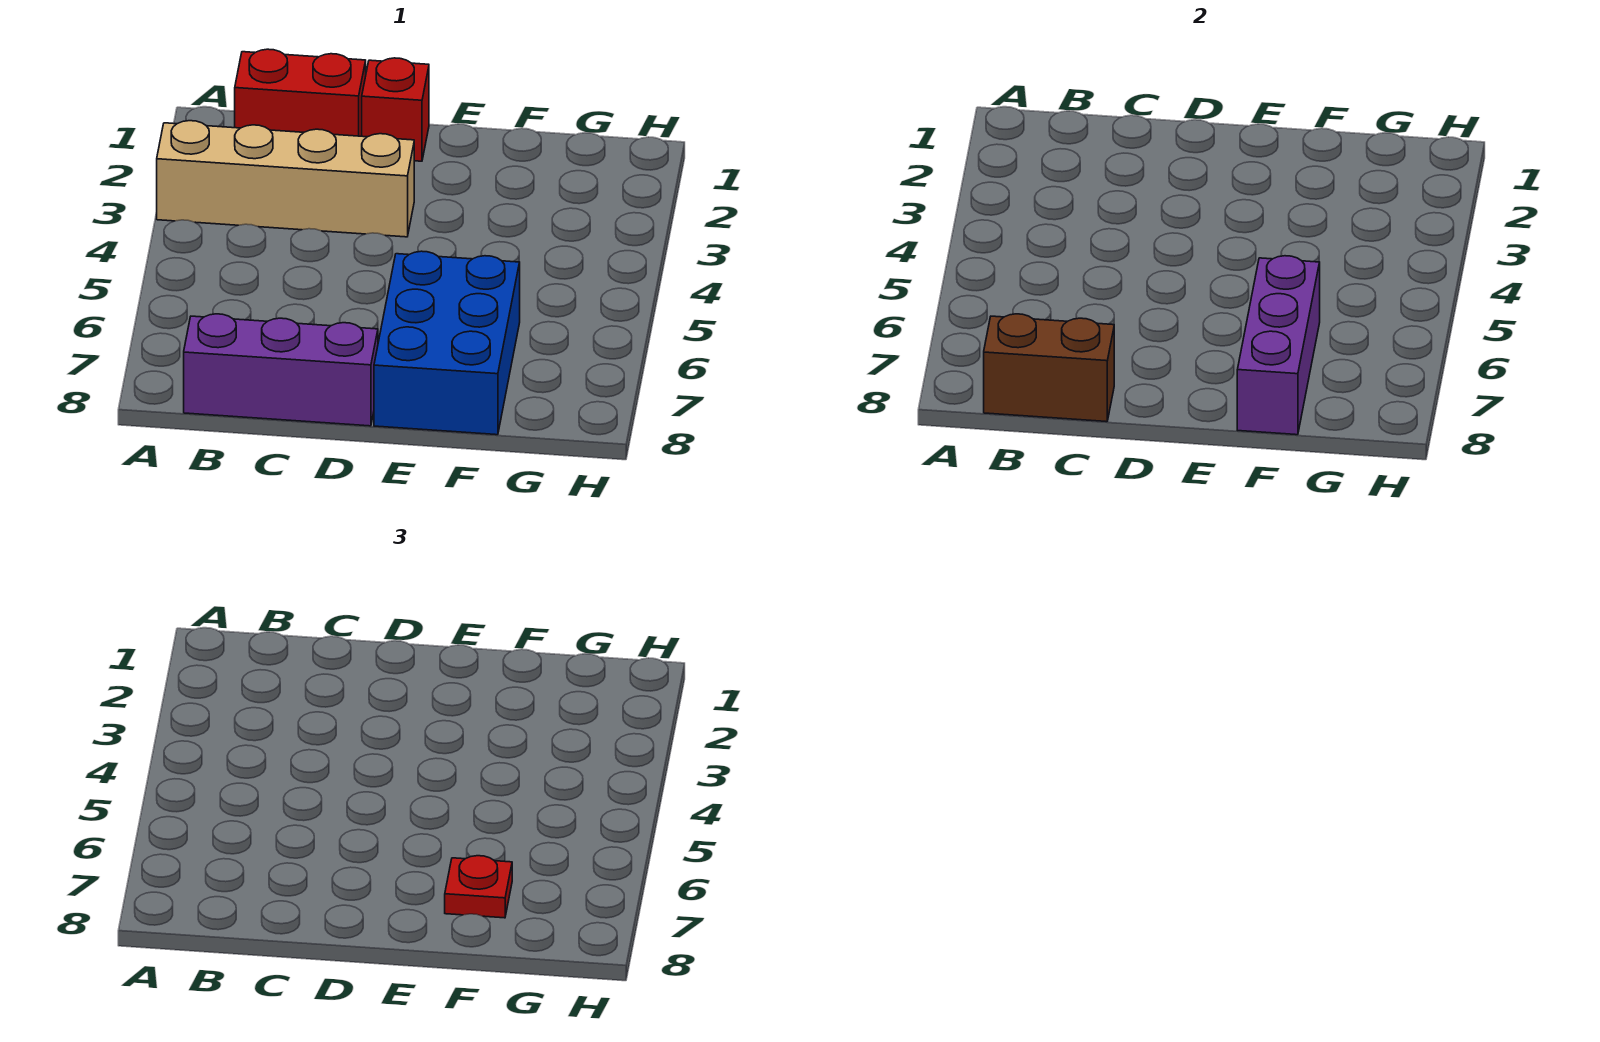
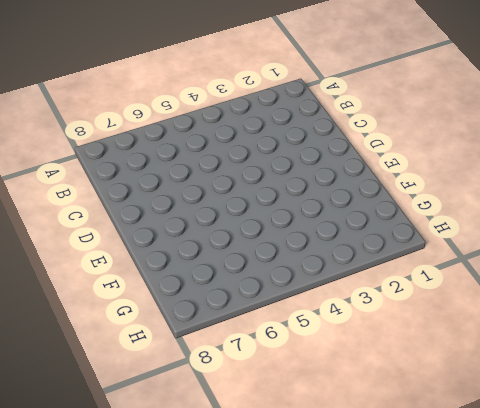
none -> tan brick A3:D3 level 1
none -> red brick B1:C1 level 1

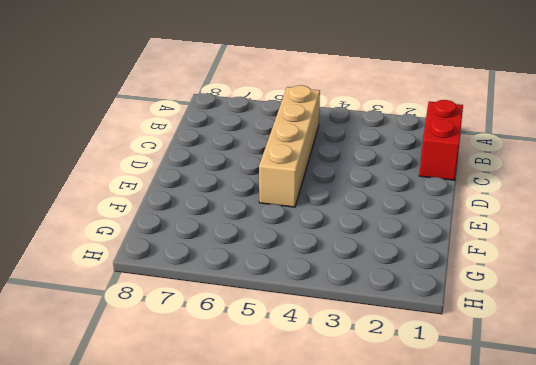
tan brick B5:E5 level 1 -> tan brick A3:D3 level 1
none -> purple brick B8:D8 level 1
none -> red brick D1 level 1

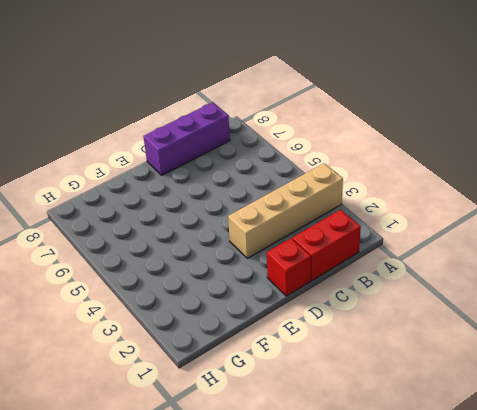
none -> blue brick E6:F8 level 1
none -> brown brick B8:C8 level 2

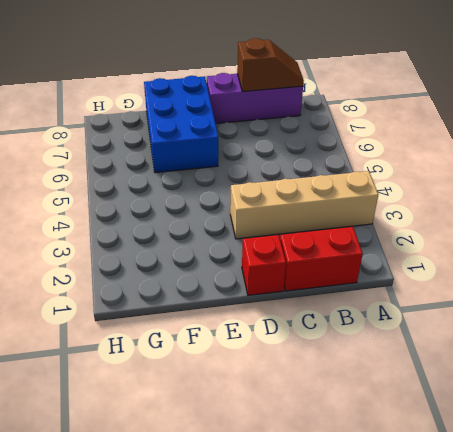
brown slope B8:C8 level 2 top C -> brown brick B8:C8 level 2
none -> purple brick F6:F8 level 2
none -> red plate F7 level 3

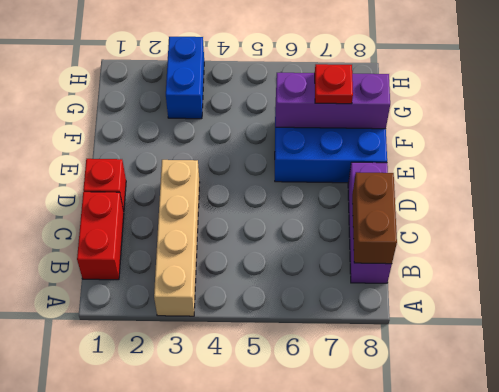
blue brick G3:H3 level 1 -> none

